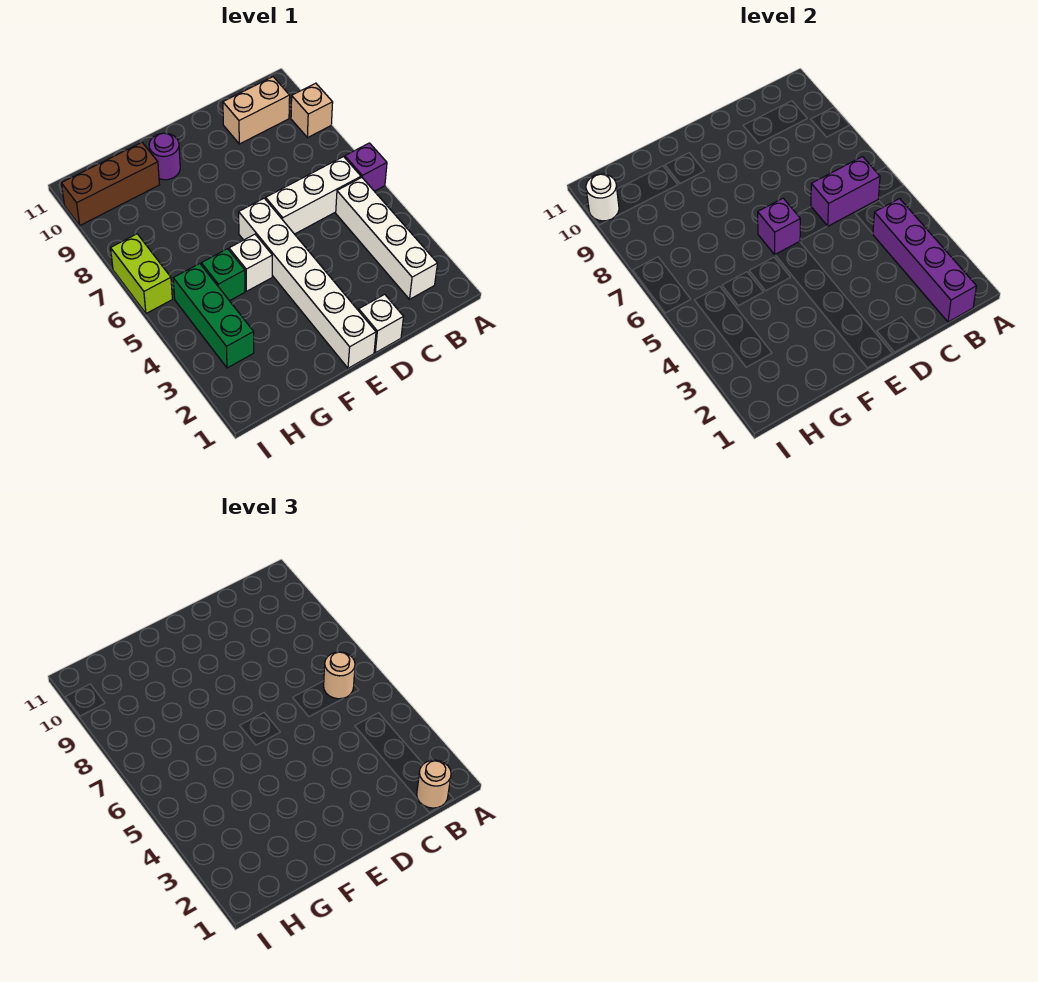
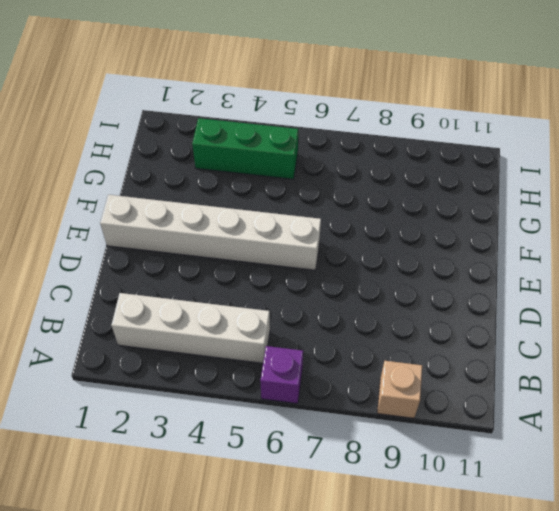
none -> white brick B6:D6 level 1
none -> tan brick B10:C10 level 1
none -> white brick D1 level 1

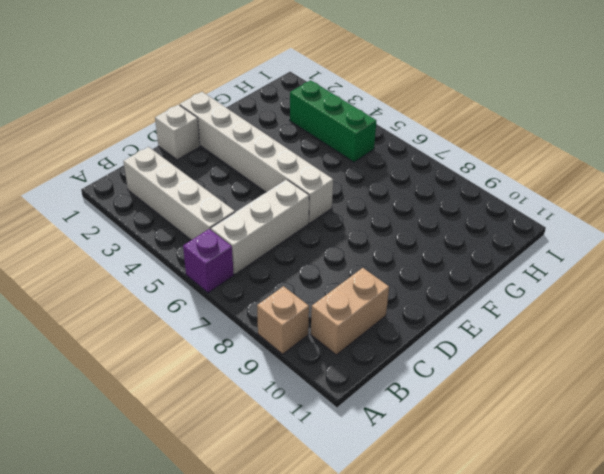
none -> white brick F5 level 1
none -> purple round brick F10 level 1
none -> green brick G5 level 1

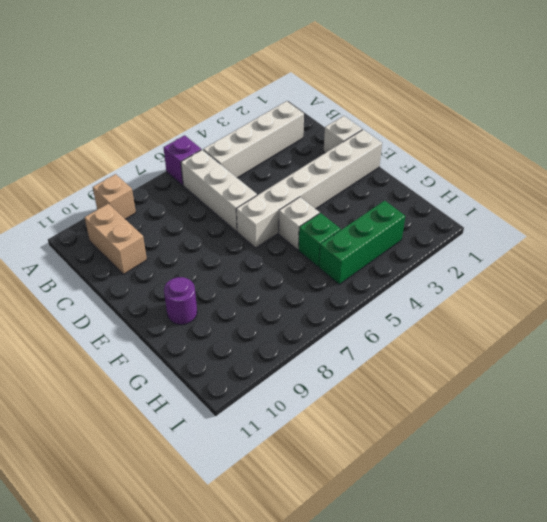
none -> brown brick G10:I10 level 1
none -> lime brick I6:I7 level 1
none -> purple brick B1:B4 level 2

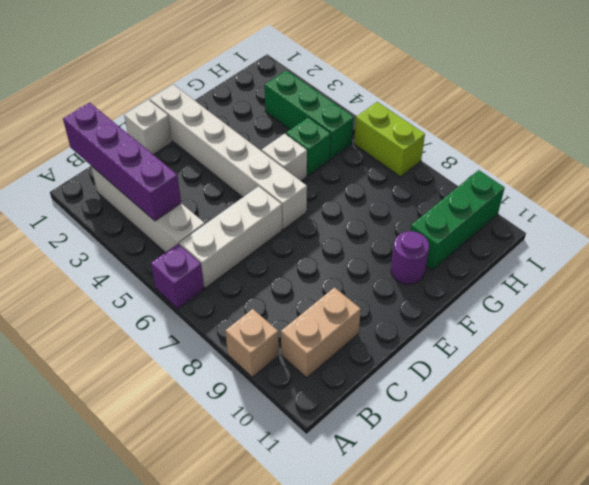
green brick G10:I10 level 1 -> brown brick G10:I10 level 1
none -> purple brick B6:C6 level 2
none -> purple brick E6 level 2
none -> white round brick I10 level 2

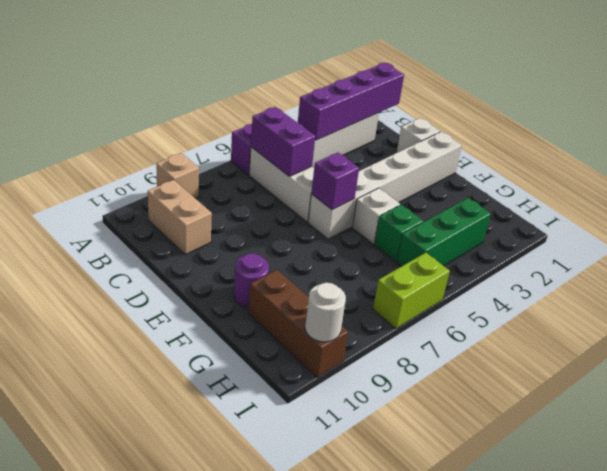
none -> tan round brick B1 level 3
none -> tan round brick B6 level 3

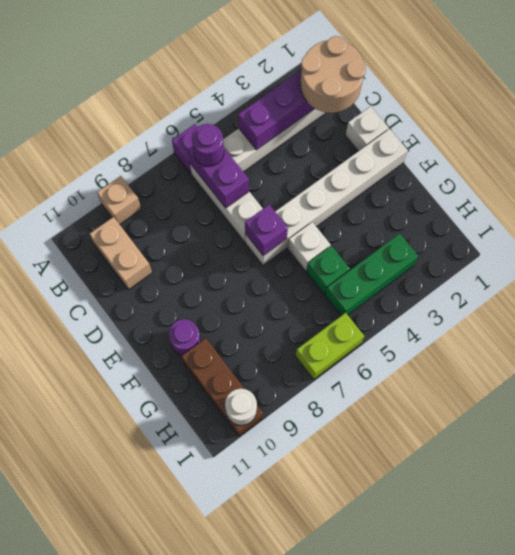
tan round brick B1:C2 level 3 -> tan round brick B1 level 3
purple round brick B6 level 3 -> tan round brick B6 level 3

